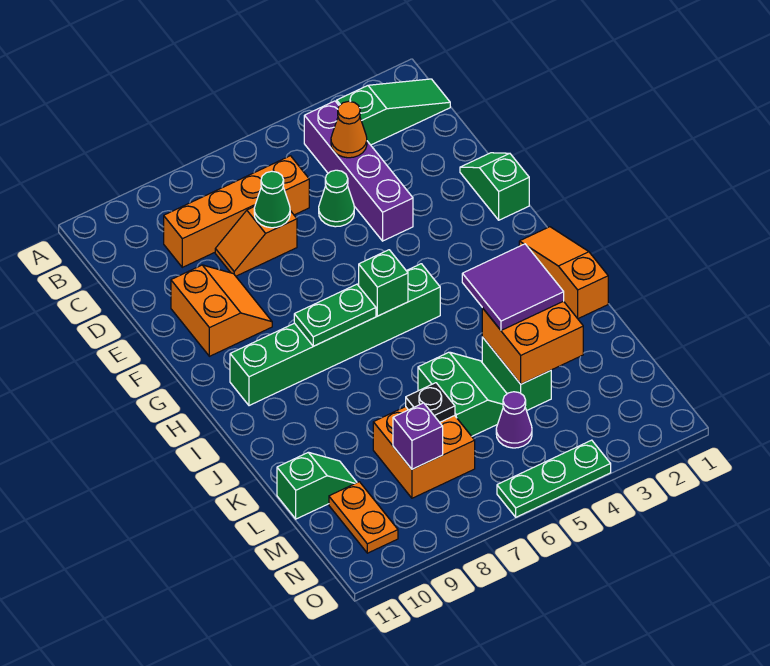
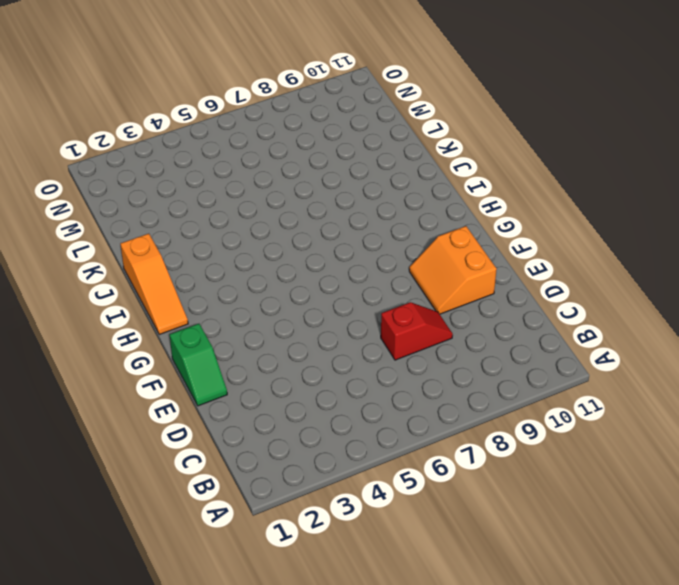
red slope D7:D8 level 1 top 7 -> orange slope D7:D8 level 1 top 7
none -> green slope B1:B3 level 1 top 3
none -> purple brick B4:E4 level 1
none -> orange brick C6:C9 level 1

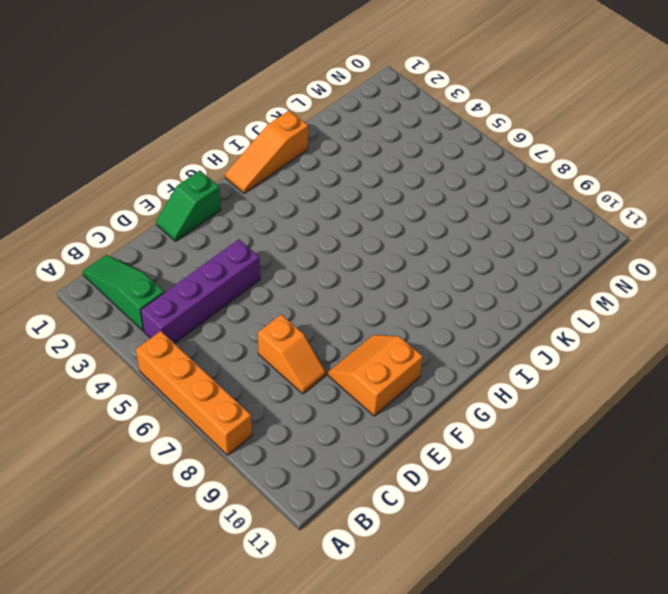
orange brick A5:A8 level 1 -> orange brick C6:C9 level 1
none -> green cone D5 level 1
none -> green brick H5:H10 level 1
none -> green brick K4:L4 level 1

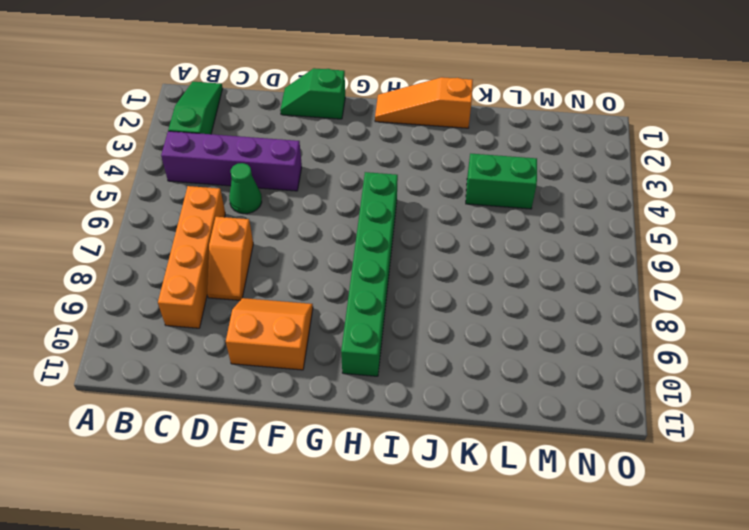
none -> green slope K5:L6 level 1 top 6
none -> orange brick L7:M8 level 1
none -> green slope L10:L11 level 1 top 11

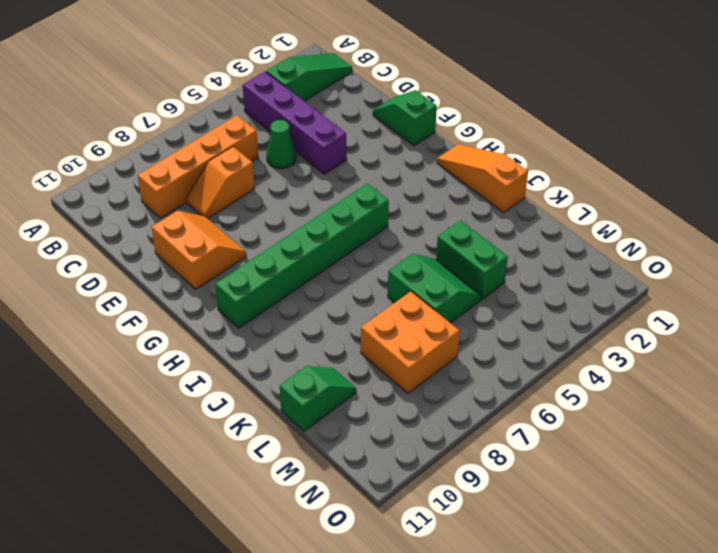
none -> purple cone M5 level 1
none -> orange plate M10:N10 level 1
none -> green plate O4:O6 level 1

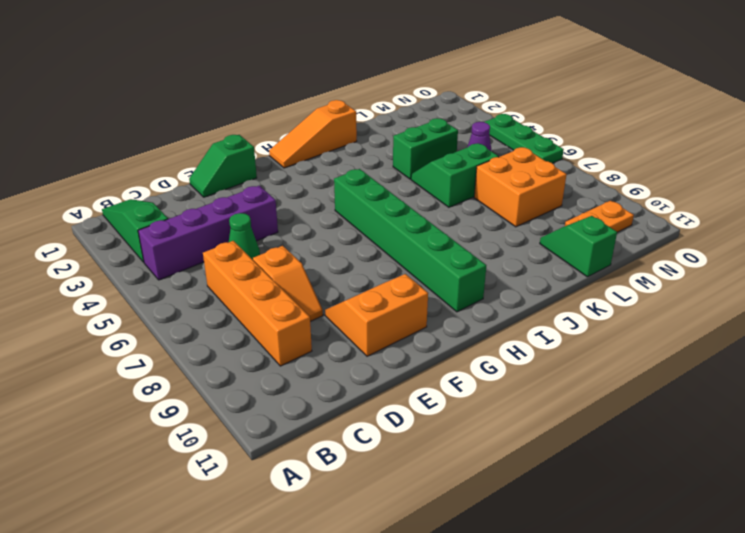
none -> orange cone C4 level 2
none -> green cone D7 level 2
none -> green brick H6 level 2

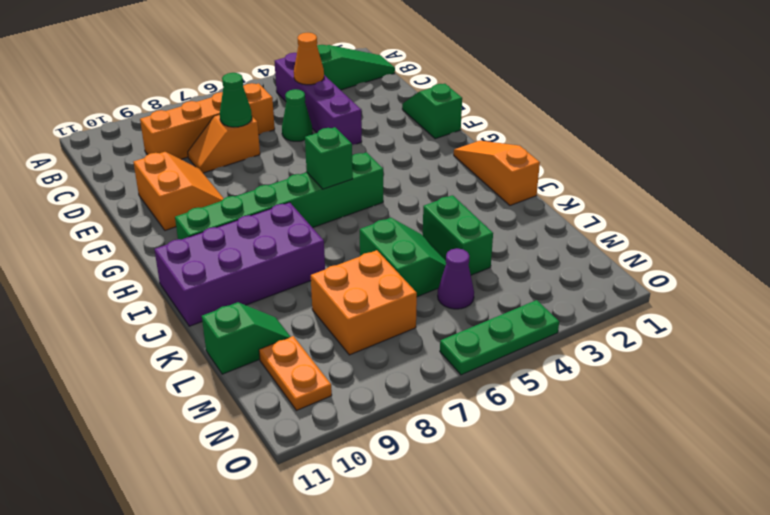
purple brick I8:J11 level 1 -> none
none -> green plate H7:H8 level 2
none -> orange brick K3:L4 level 2
none -> black plate L7 level 2

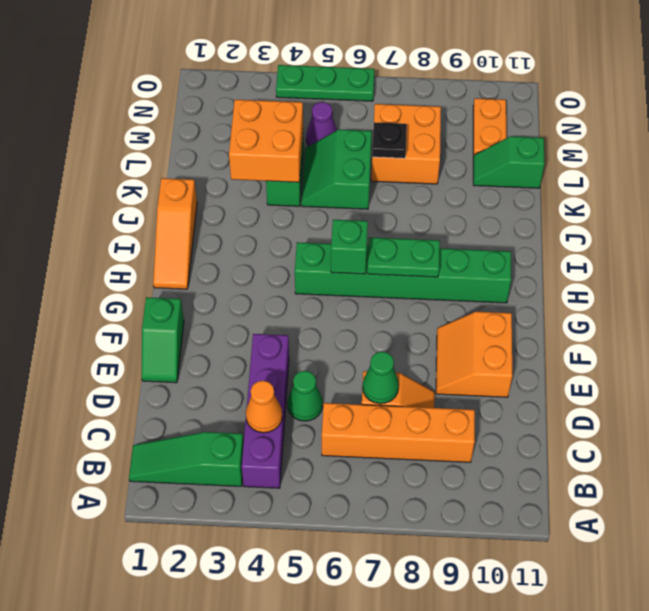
none -> purple brick M8 level 2
none -> purple tile J3:K4 level 3

